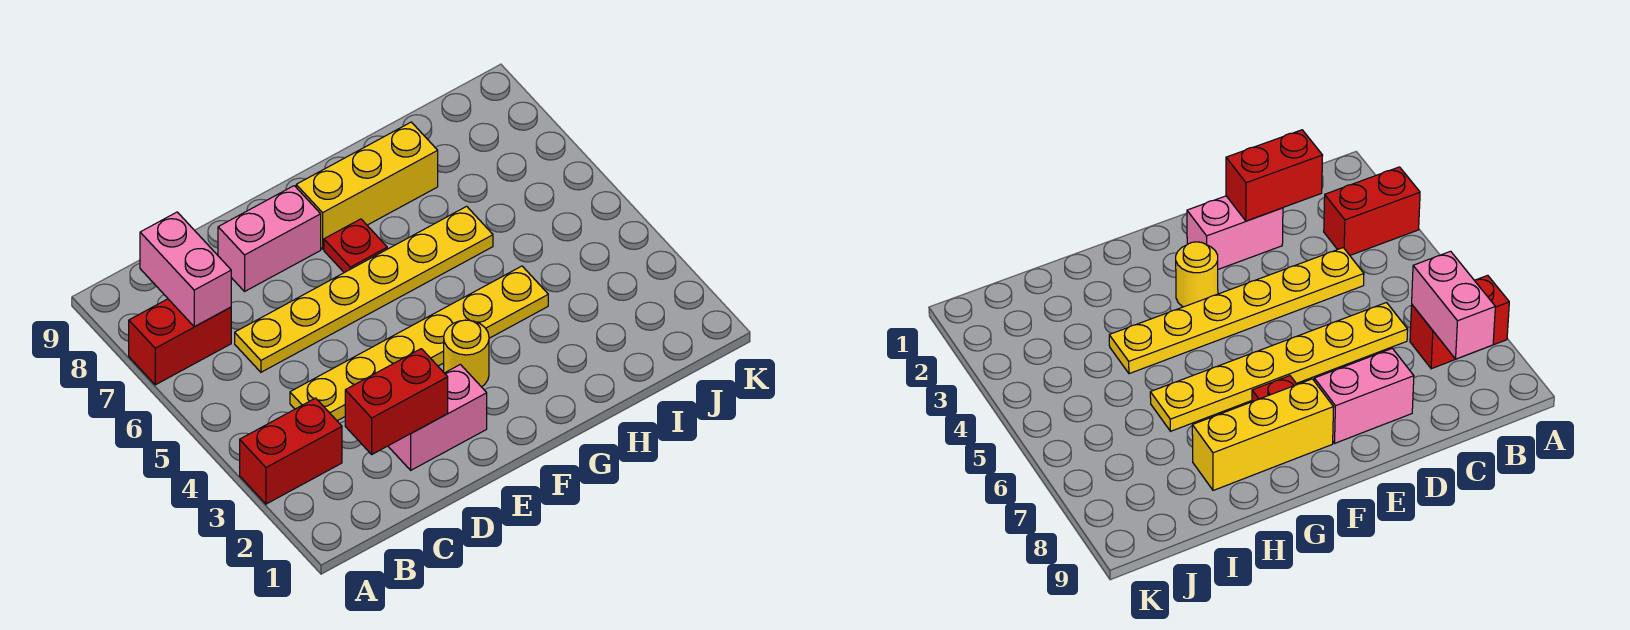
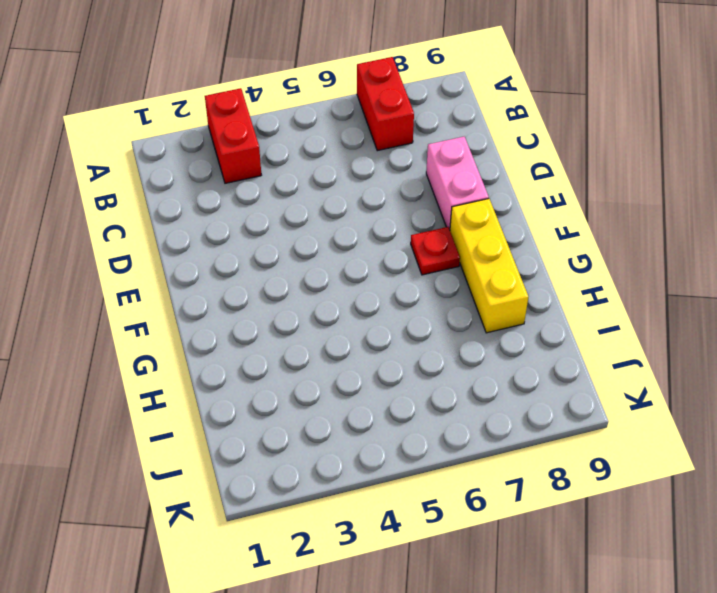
none -> yellow plate C4:H4 level 1
none -> yellow plate C6:H6 level 1

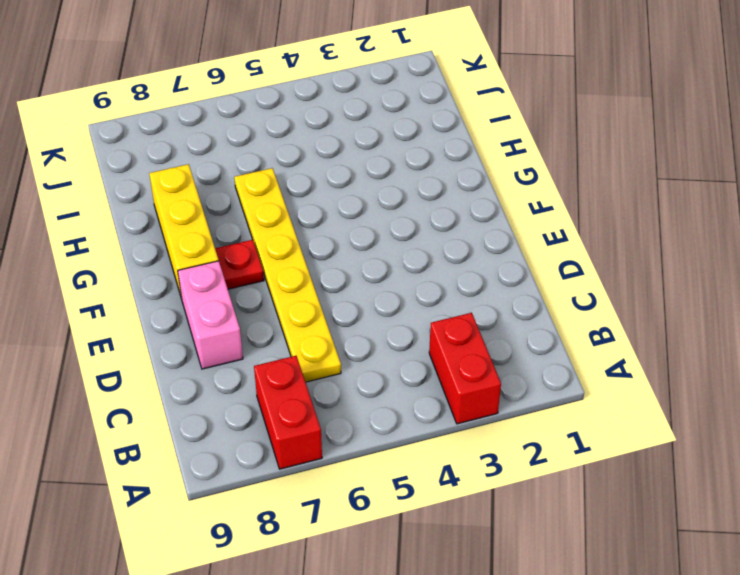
none -> yellow plate C4:H4 level 1
none -> pink brick D2:E2 level 1

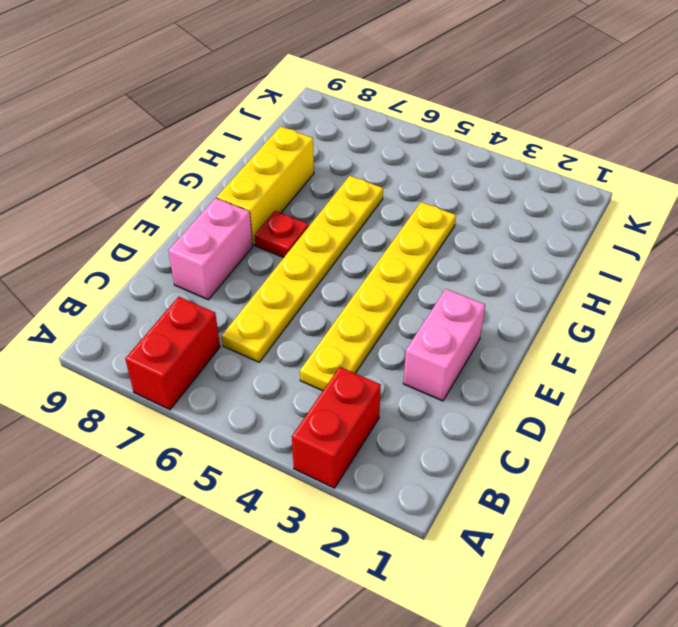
none -> yellow round brick F3 level 1
none -> pink brick B7:B8 level 2

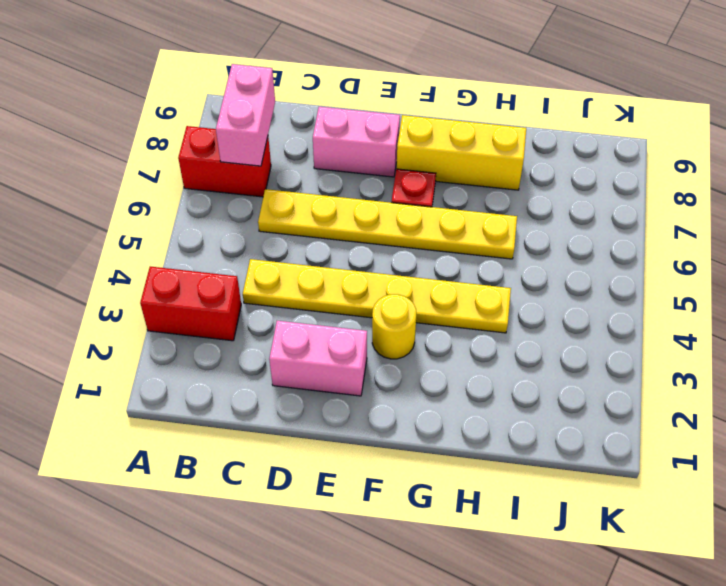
none -> red brick C2:D2 level 2

